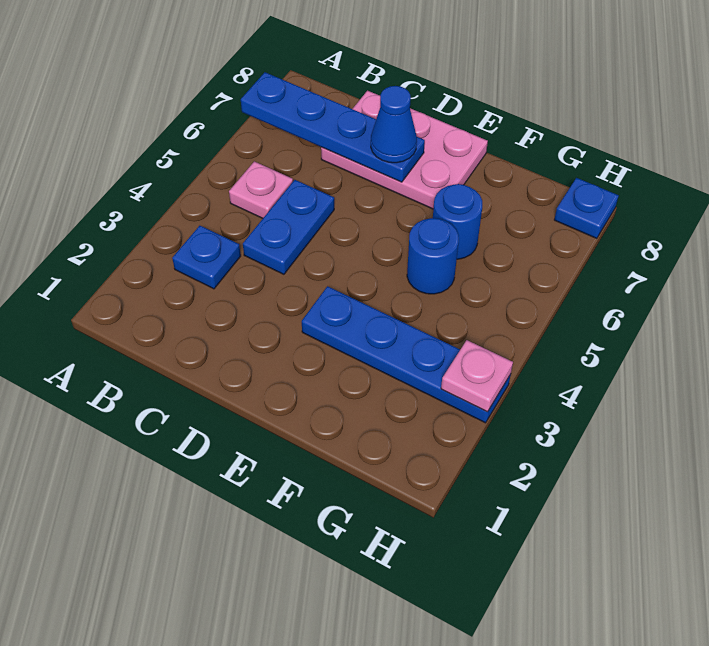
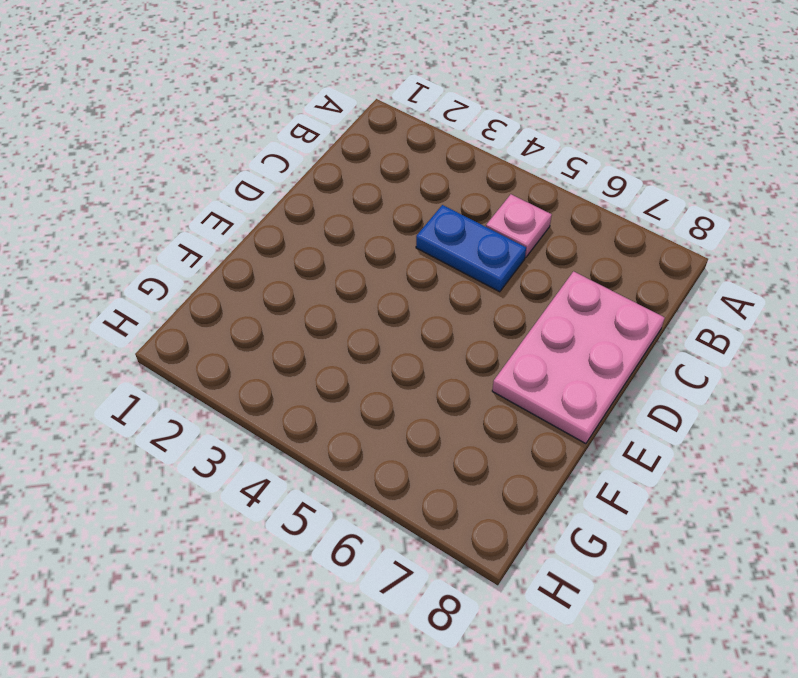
none -> blue plate B3 level 1
none -> blue plate E3:H3 level 1

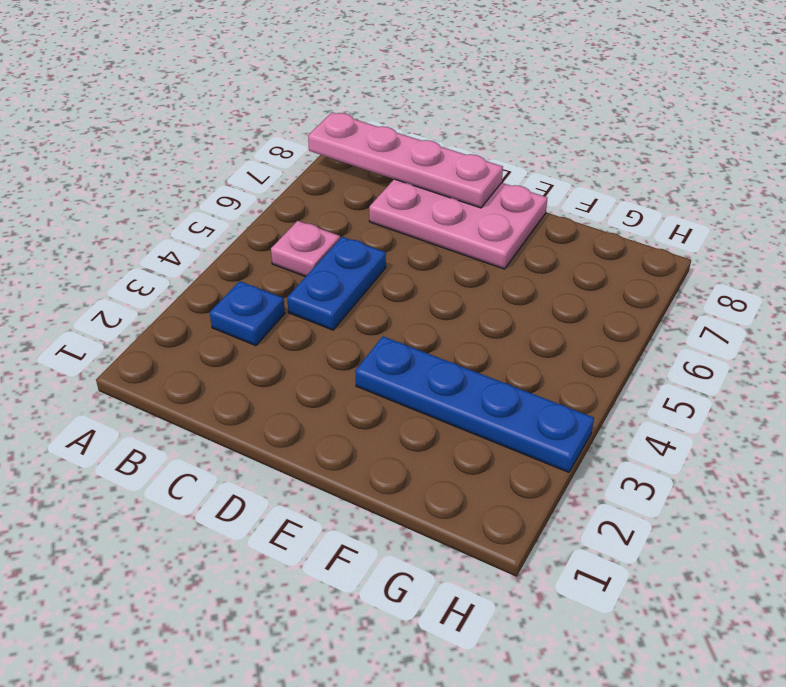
pink plate A8:D8 level 2 -> none
none -> blue round brick F5 level 1
none -> blue round brick F6 level 1

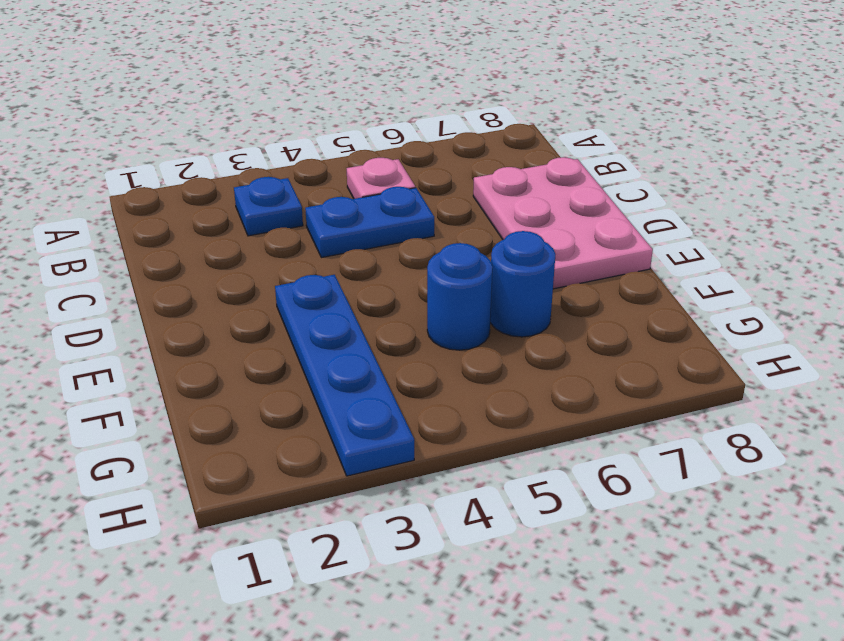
none -> blue plate H8 level 1
none -> blue plate A7:D7 level 2

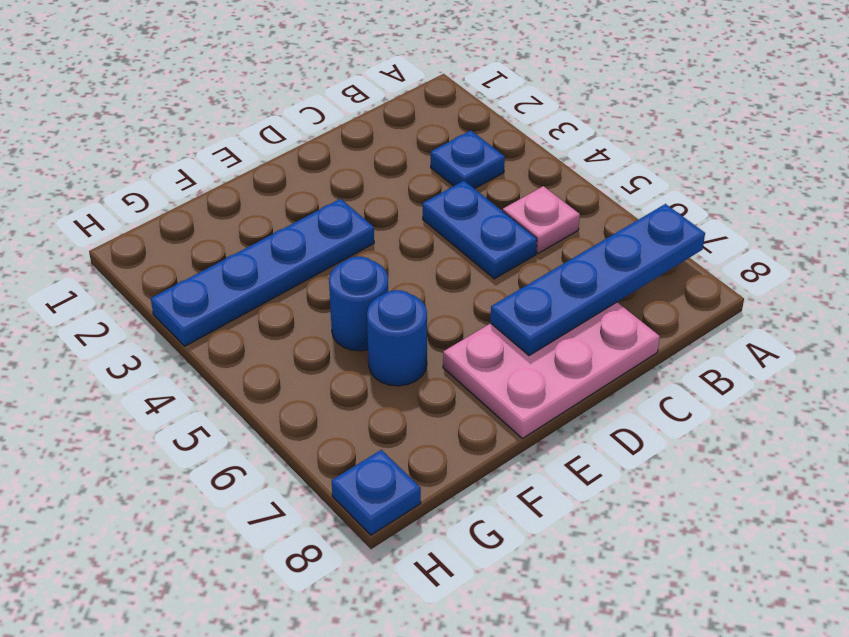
none -> pink plate H3 level 2
none -> blue cone D7 level 3

